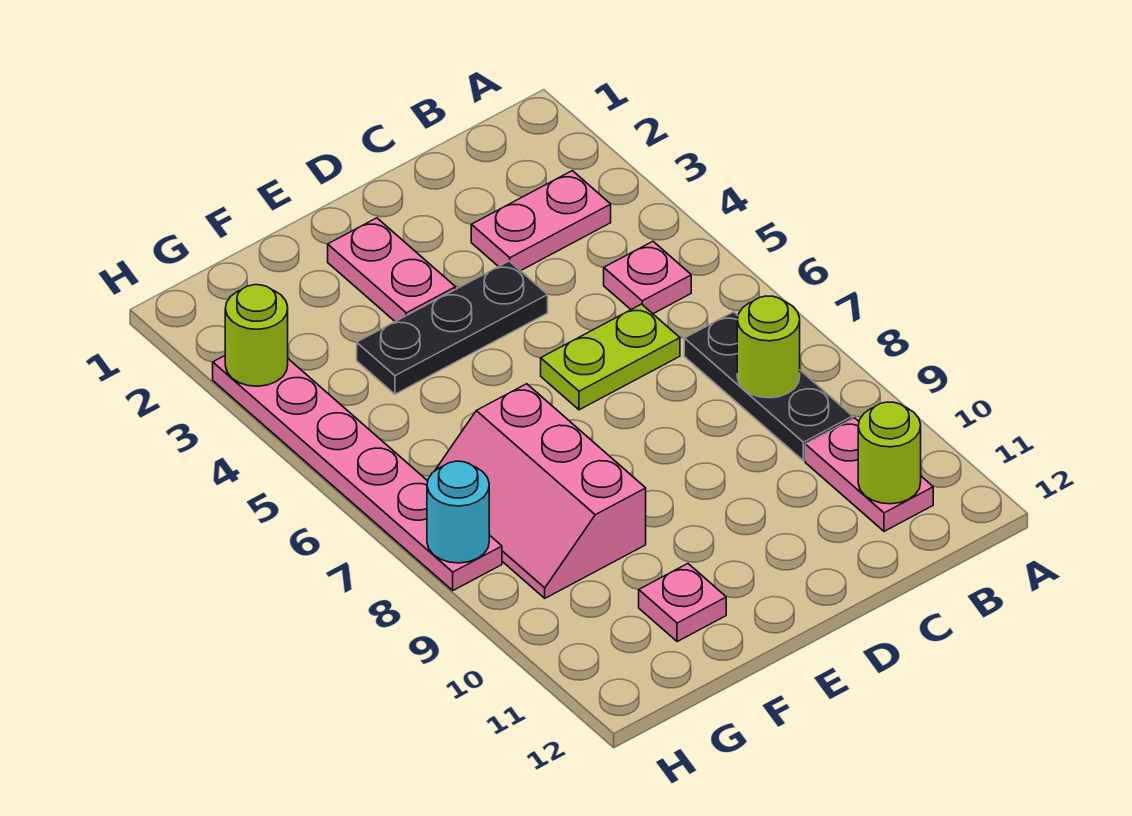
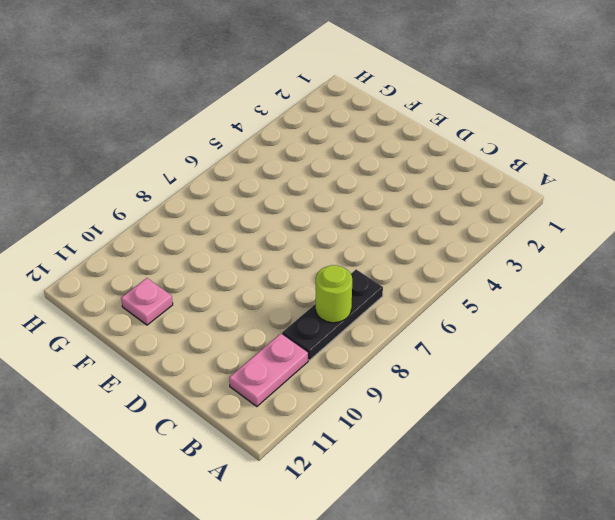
none -> pink plate B3:C3 level 1
none -> pink plate B5 level 1
none -> lime plate C6:D6 level 1

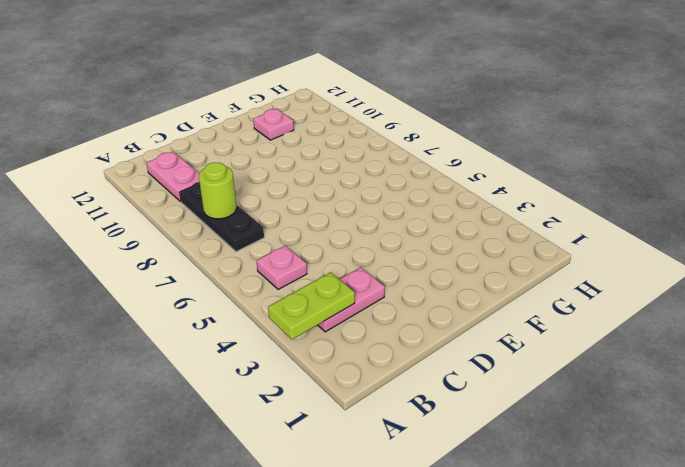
lime plate A3:B3 level 2 -> lime plate C6:D6 level 1
none -> black plate D4:F4 level 1
none -> pink plate E2:E3 level 1
none -> pink slope F7:G9 level 1 top F

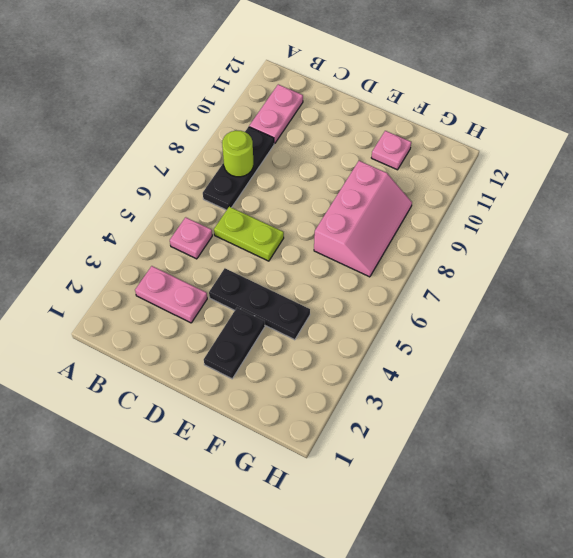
black plate E2:E3 level 1 -> pink plate E2:E3 level 1
none -> pink plate H3:H8 level 1
none -> lime round brick B11 level 2
none -> lime round brick H3 level 2

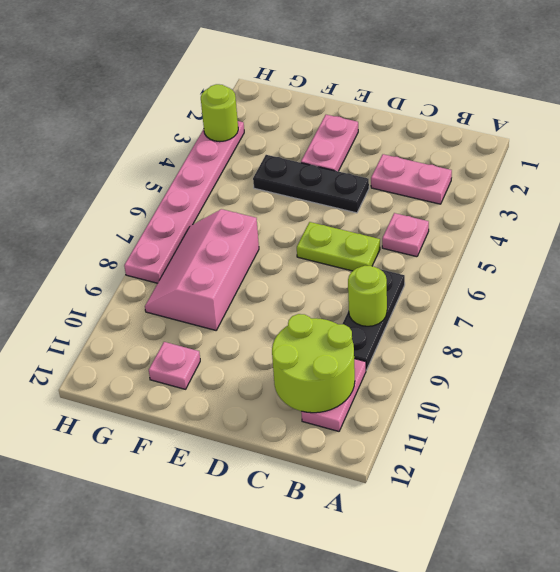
lime round brick B10:C11 level 2 -> lime round brick B11 level 2
none -> cyan round brick H8 level 2

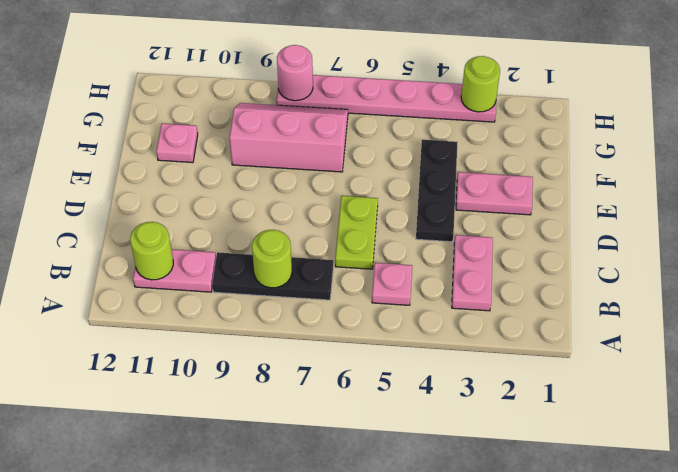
pink round brick H8 level 2 -> cyan round brick H8 level 2

